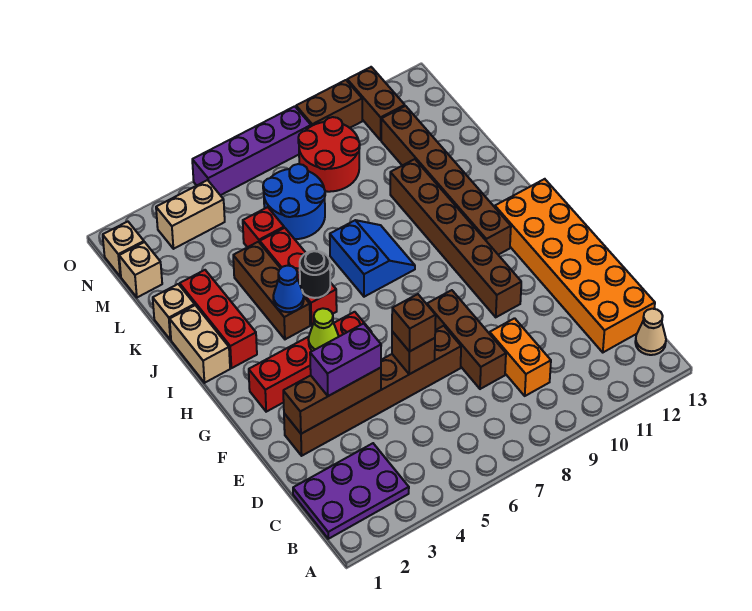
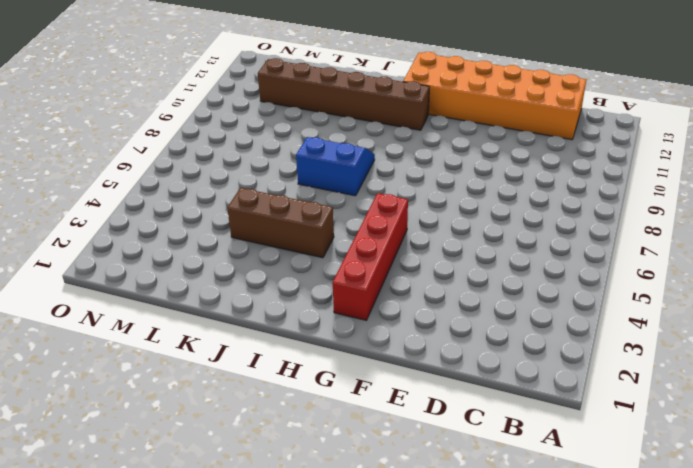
none -> purple plate B1:C3 level 1
none -> tan cone B13 level 1
none -> orange brick C9:D9 level 1
none -> brown brick D8:F8 level 1

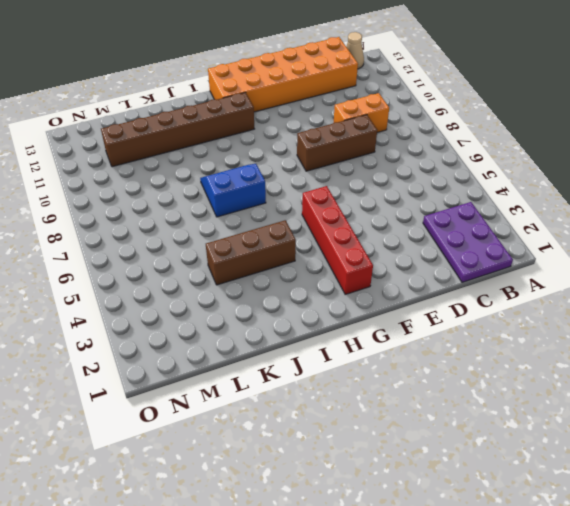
none -> brown brick E2:E7 level 1
none -> brown brick F10:K10 level 1
none -> tan brick I1:J1 level 1
none -> red brick I2:K2 level 1

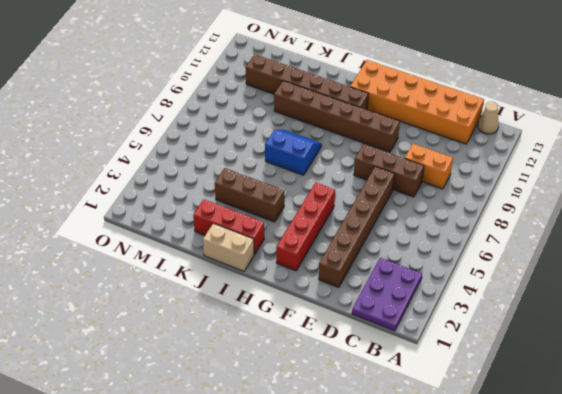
none -> red brick I5:K5 level 1
none -> tan brick K1 level 1
none -> red brick L5 level 1
none -> blue round brick L6:M7 level 1

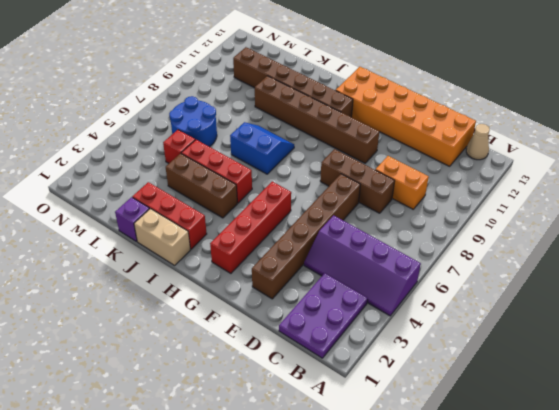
purple slope A4:D5 level 1 top 5 -> none
purple brick K1 level 1 -> tan brick K1 level 1
none -> tan brick M1 level 1
none -> red round brick M8:N9 level 1
none -> tan brick N1 level 1
none -> tan brick N3:N4 level 1

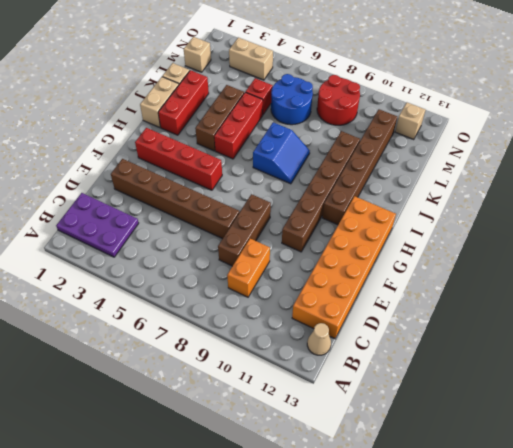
tan brick N12 level 1 -> tan brick N1 level 1
none -> brown brick N11:O11 level 1
none -> purple brick O5:O8 level 1
none -> brown brick O9:O10 level 1
none -> brown brick E2:E4 level 2

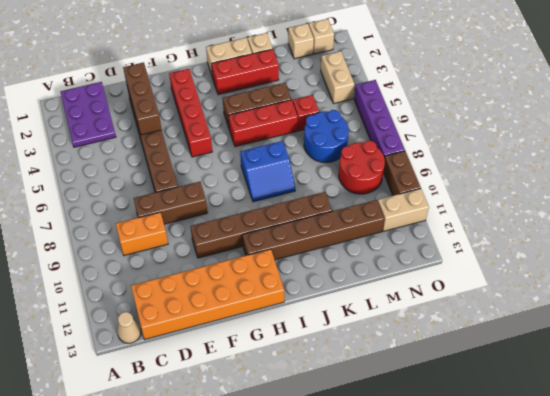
tan brick N11:O11 level 1 -> brown brick N11:O11 level 1
none -> brown brick E6 level 2
none -> lime cone G4 level 2
none -> blue cone I4 level 2
none -> black round brick I5 level 2

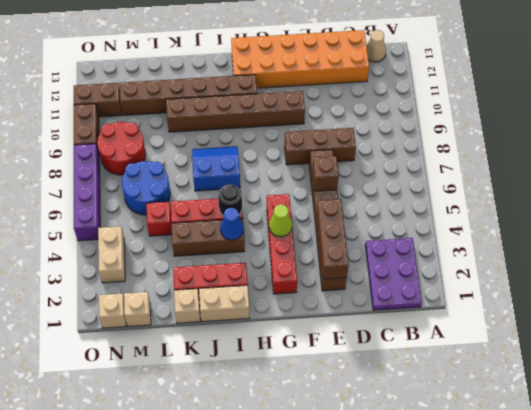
none -> orange brick C9:D9 level 1
none -> purple brick E3:E4 level 3
none -> brown brick E6 level 3

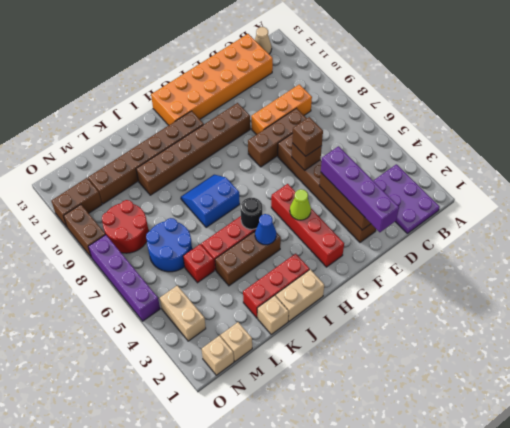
orange brick C9:E9 level 1 -> orange brick C9:D9 level 1
purple brick E1:E4 level 3 -> purple brick E3:E4 level 3

